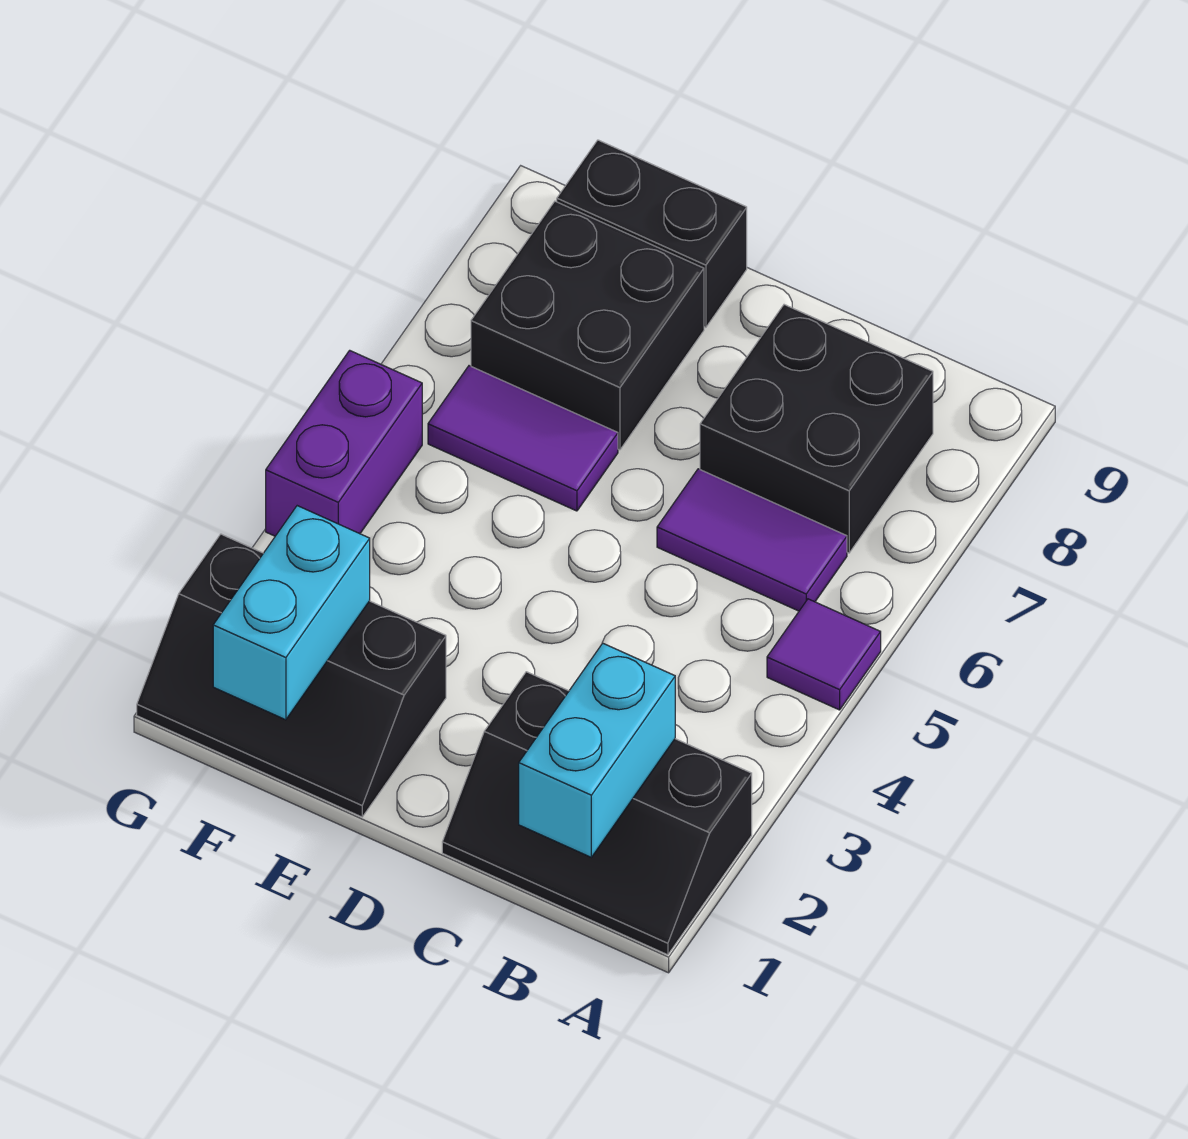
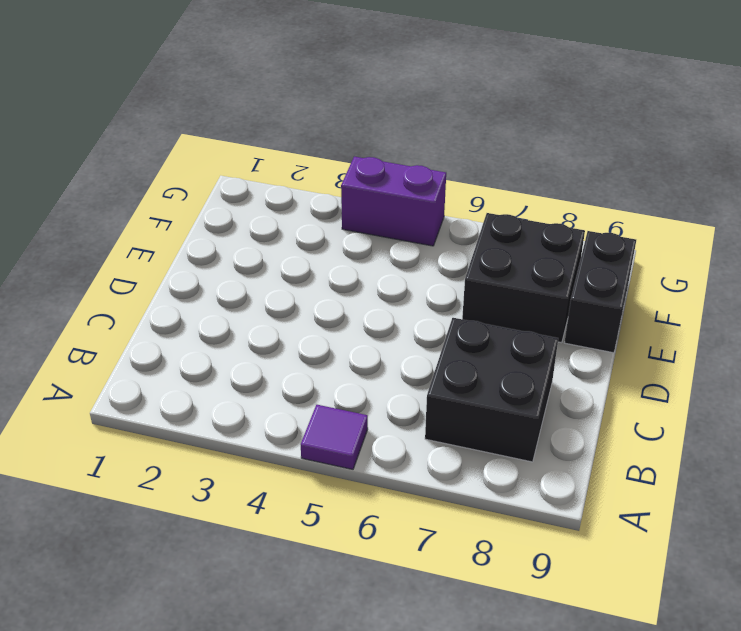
none -> black slope A1:C2 level 1 top 2
none -> purple tile B6:C6 level 1

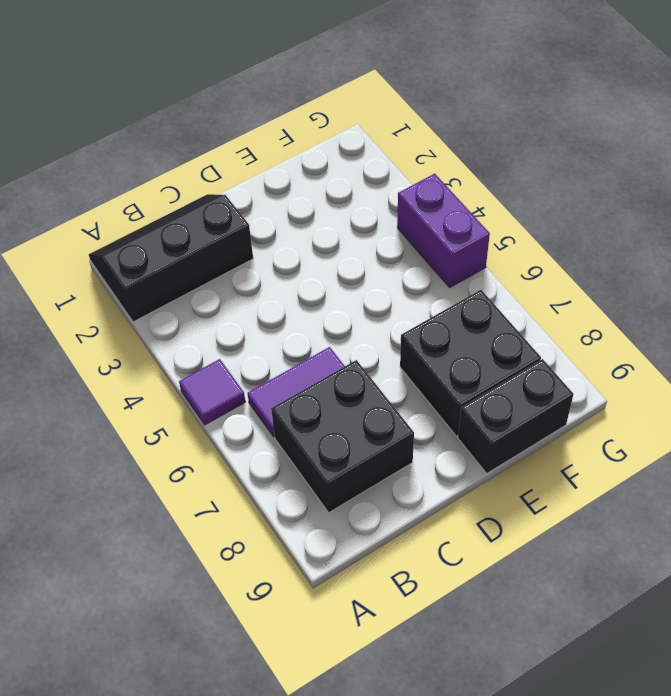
none -> black slope E1:G2 level 1 top 2
none -> purple tile E6:F6 level 1

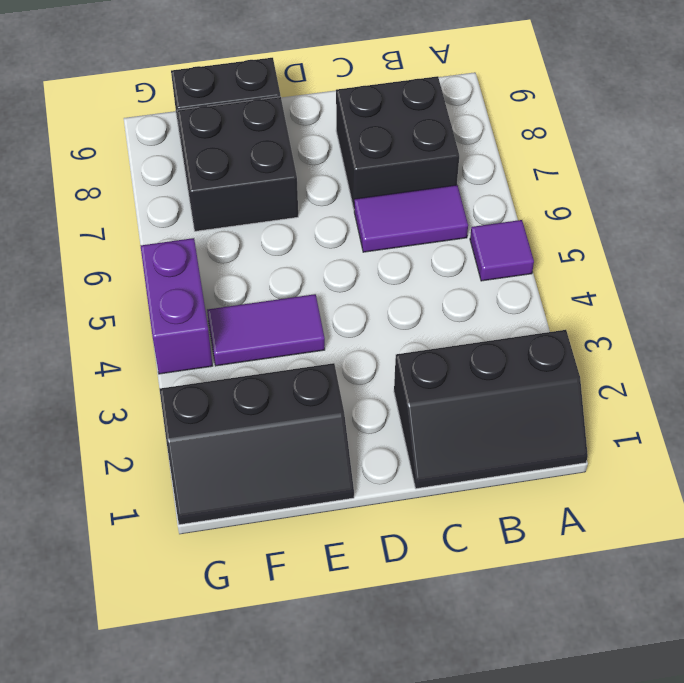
purple tile E4:F4 level 1 -> purple tile E6:F6 level 1
none -> cyan brick B1:B2 level 2
none -> cyan brick F1:F2 level 2

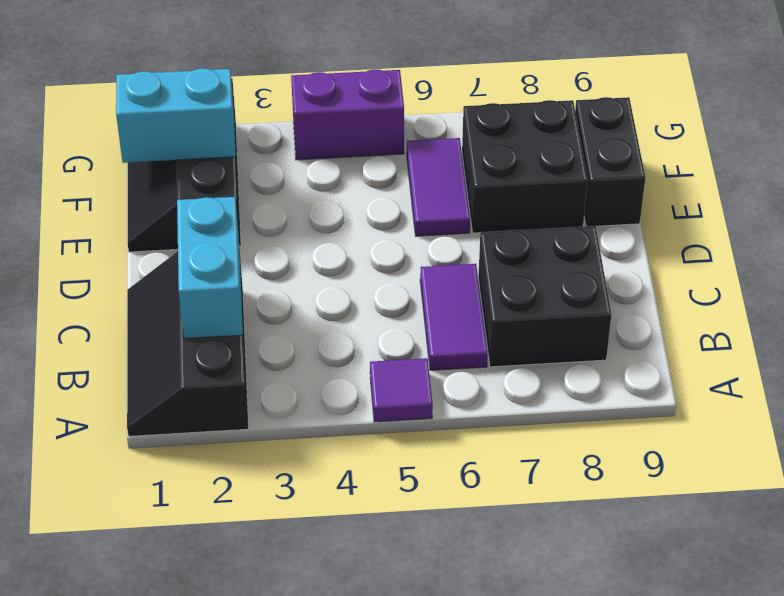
cyan brick B2:C2 level 2 -> cyan brick B1:B2 level 2

